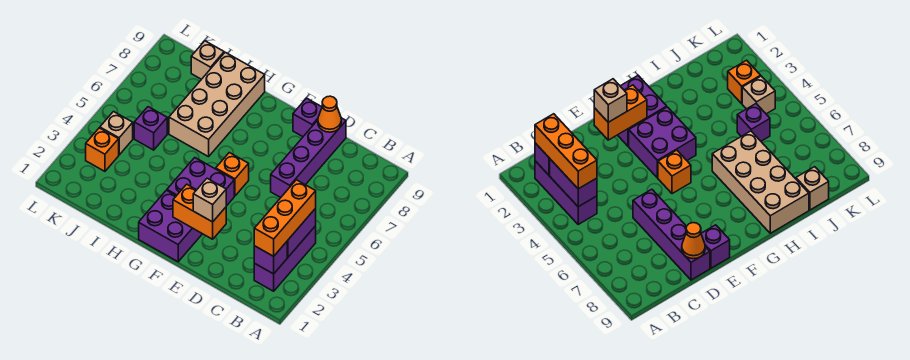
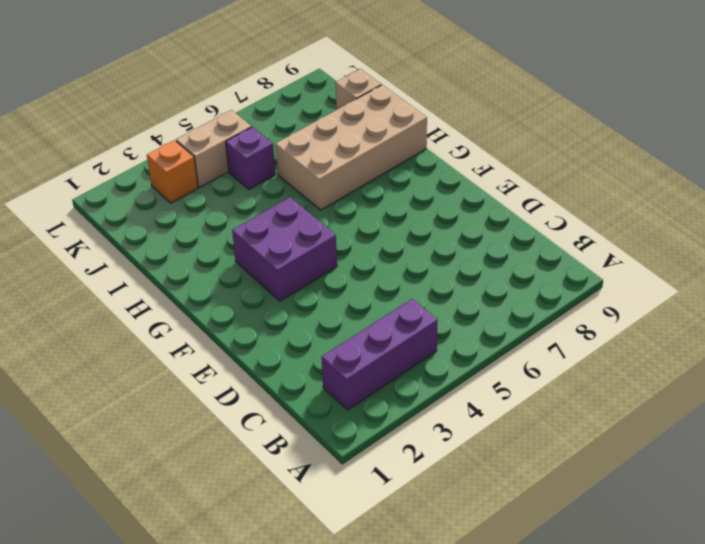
tan brick K4:K5 level 1 -> tan brick K4 level 1
none -> purple brick D6:D9 level 1
none -> purple brick E9 level 1
none -> purple brick F1:G2 level 1

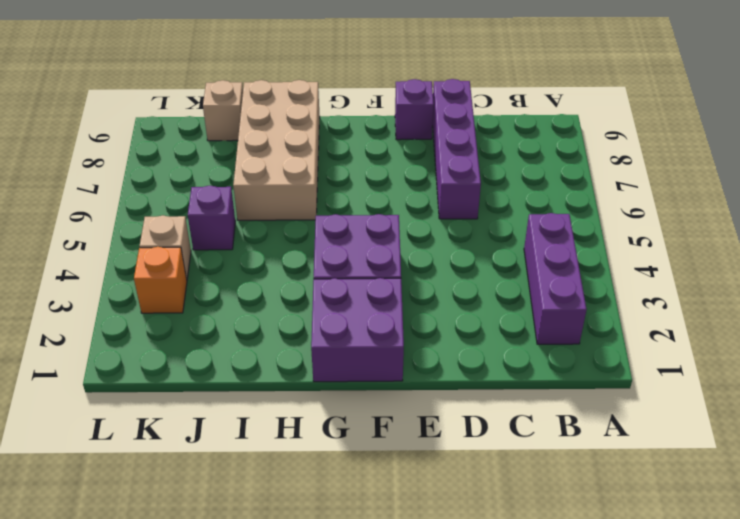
none -> orange brick F5 level 1
none -> purple brick B2 level 2
none -> purple brick B3:B4 level 2

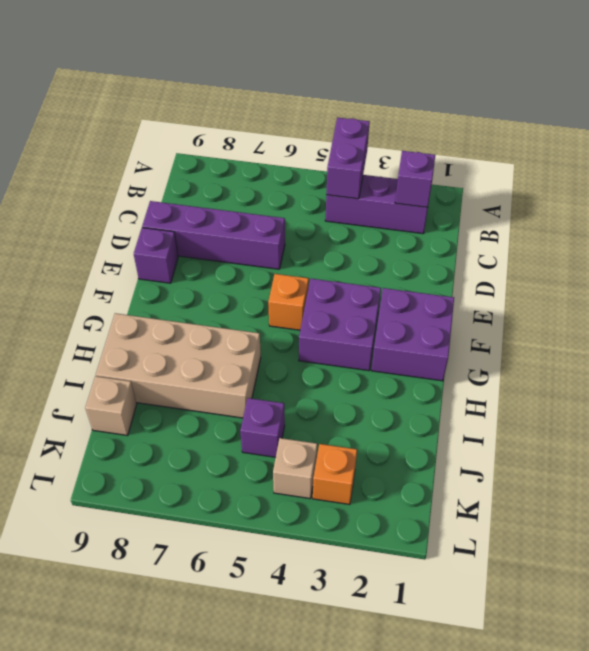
purple brick A4:B4 level 2 -> purple brick B3:B4 level 2
none -> orange cone D9 level 2
none -> orange brick E2:F2 level 2
none -> orange brick B2:B4 level 3

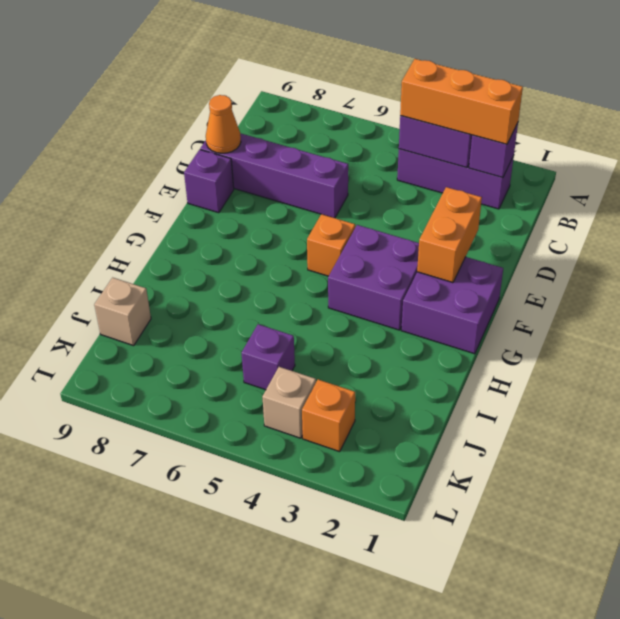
none -> tan brick H6:I9 level 1
none -> tan brick E2 level 3

